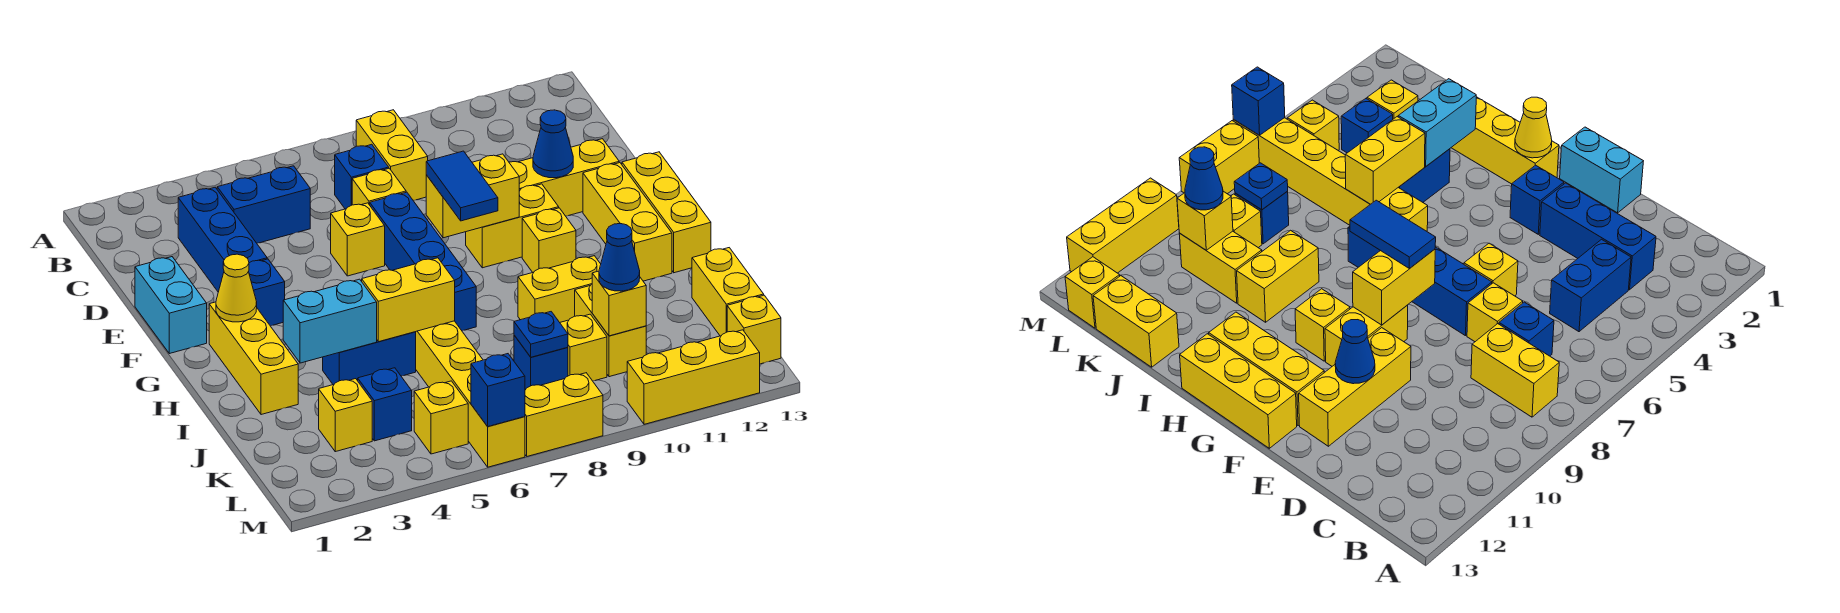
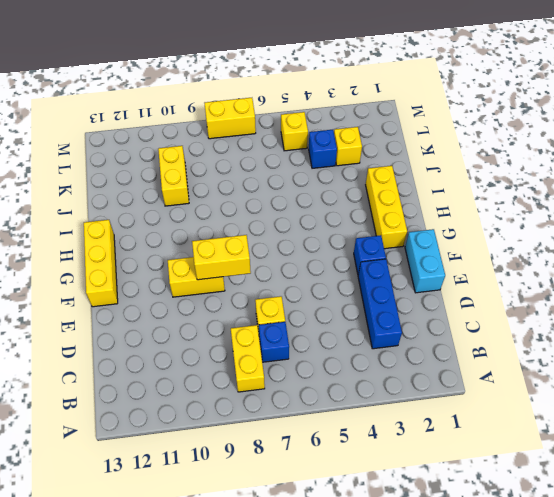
none -> blue brick C4:C5 level 1
none -> yellow brick E6 level 1
none -> blue brick E7:H7 level 1
none -> yellow brick E10:E12 level 1

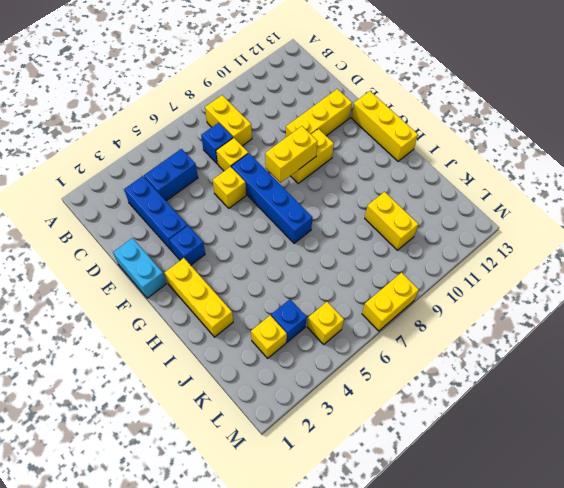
none -> yellow brick F12:H12 level 1
none -> yellow brick G10 level 1
none -> yellow brick H6:M6 level 1
none -> blue brick I4:I5 level 1

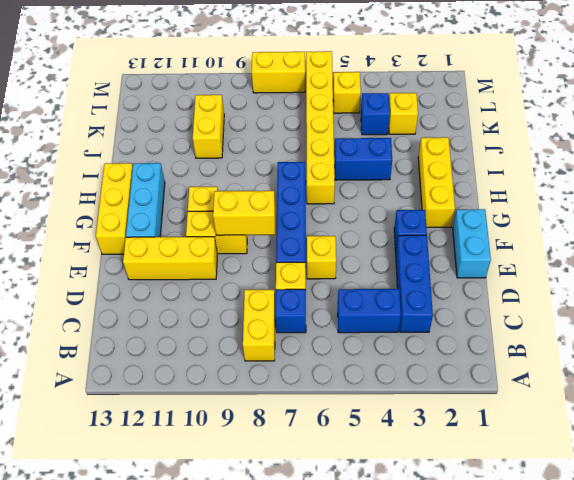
cyan brick F12:H12 level 1 -> yellow brick F12:H12 level 1
none -> yellow brick I9:I10 level 1
none -> yellow brick J13:K13 level 1
none -> blue brick K8 level 1
none -> yellow brick K9 level 1

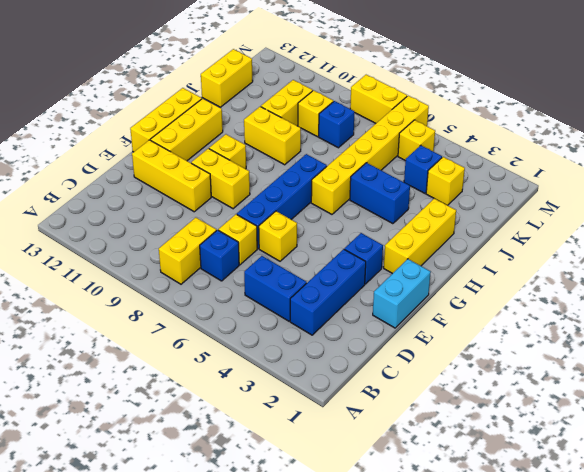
none -> yellow brick L13 level 1
none -> yellow brick M10:M12 level 1
none -> blue cone E11 level 2
none -> yellow brick F8:F9 level 2

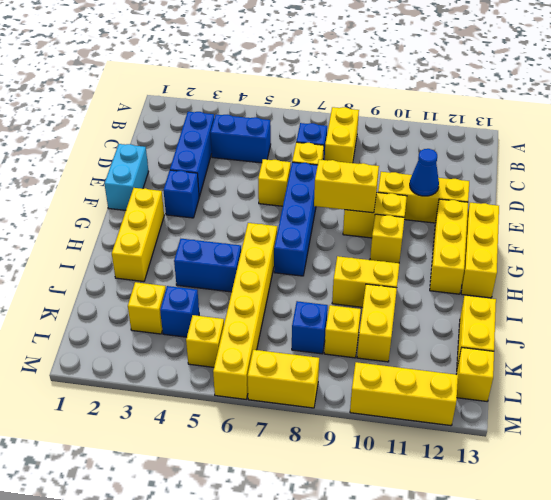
none -> yellow cone G2 level 2
none -> cyan brick I3:I4 level 2
none -> yellow brick I5:I6 level 2
none -> blue plate K8 level 2

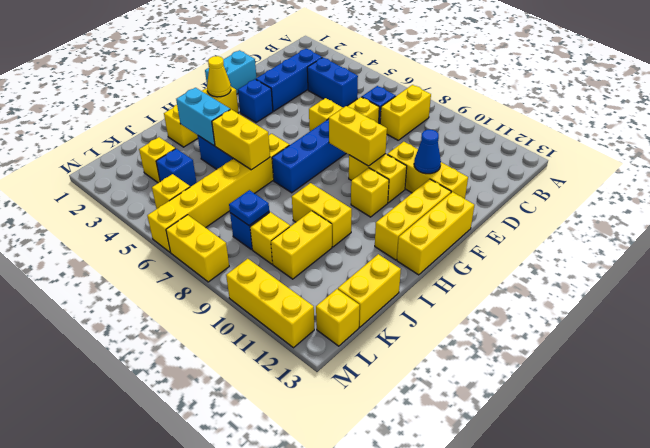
none -> yellow brick K10 level 2
none -> blue brick M6 level 2
none -> blue tile F8:G8 level 3
none -> blue cone K10 level 3

